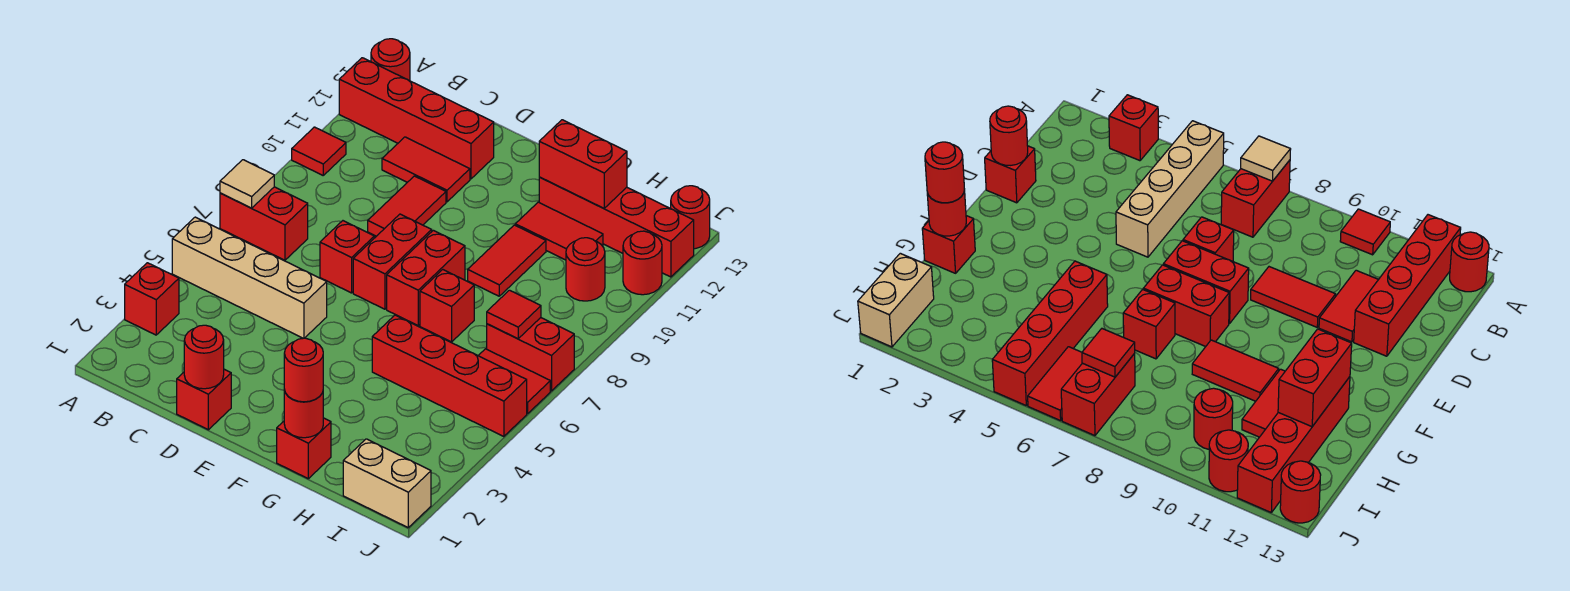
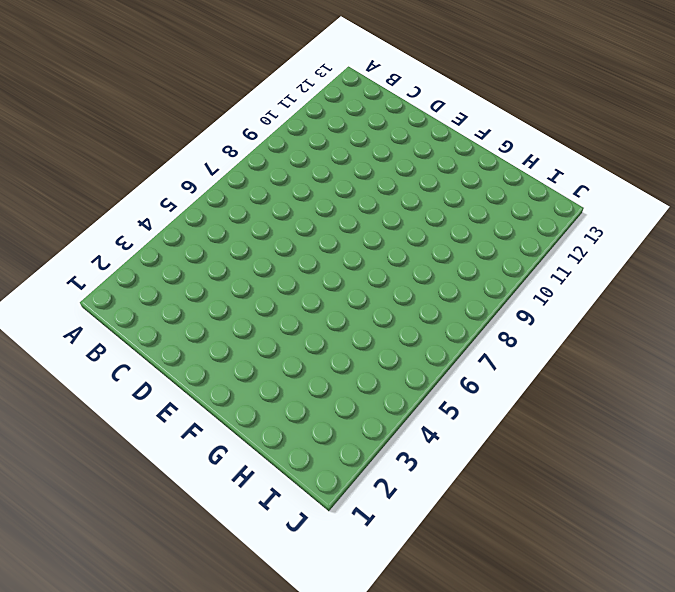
none -> red brick A3 level 1
none -> tan brick A5:D5 level 1
none -> red brick A7:B7 level 1
none -> red tile A10 level 1

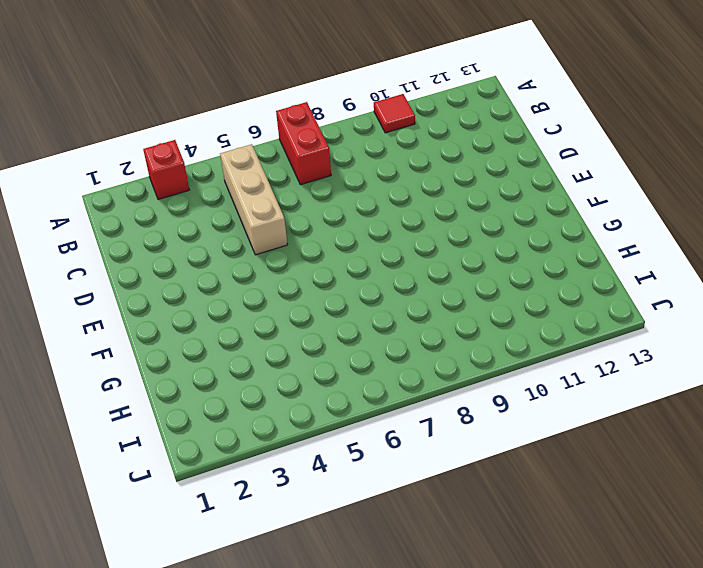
tan brick B5:D5 level 1 -> tan brick A5:D5 level 1
none -> red brick A12:D12 level 1
none -> red round brick A13 level 1
none -> red tile C11:D11 level 1
none -> red brick D1 level 1

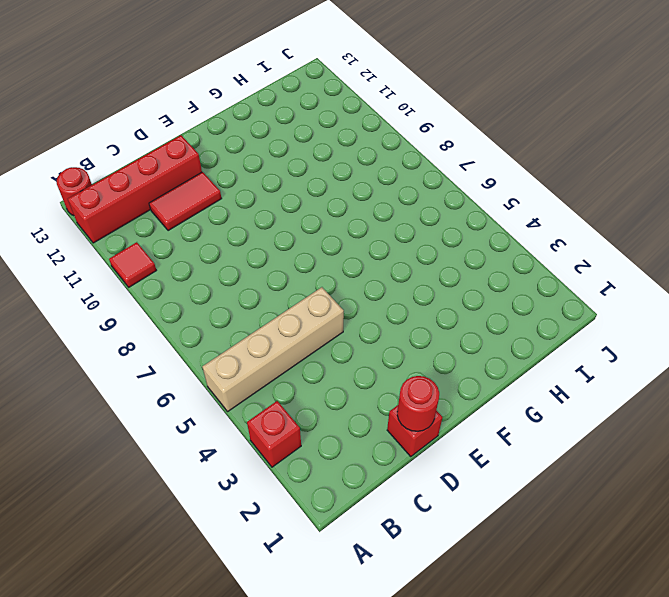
none -> red brick A7:B7 level 1
none -> red brick D7 level 1
none -> red tile D9:D10 level 1
none -> red brick E7:E8 level 1

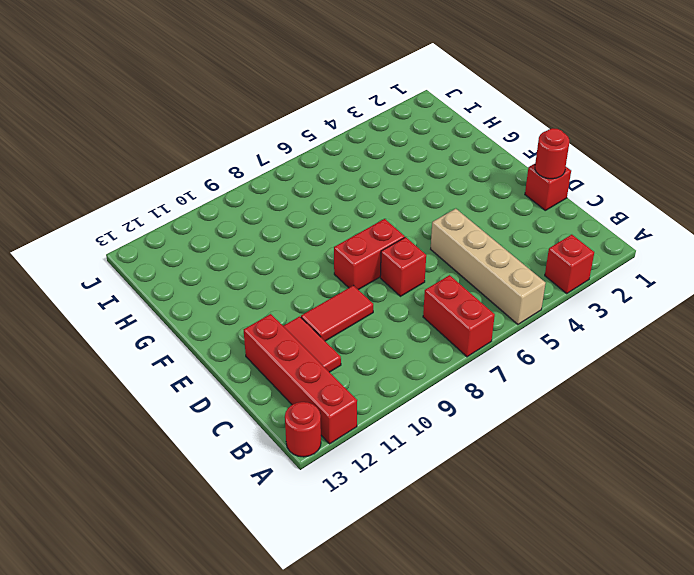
none -> red tile A10 level 1
none -> red brick F7:F8 level 1
none -> red brick G1 level 1
none -> red brick G5:J5 level 1

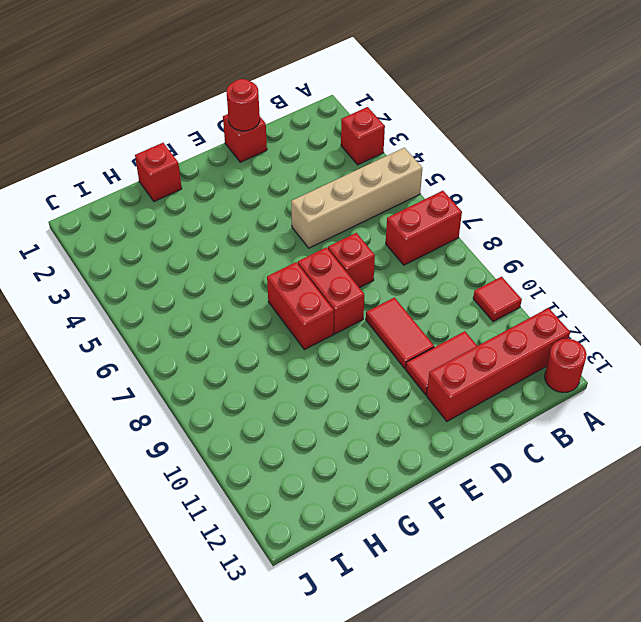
none -> red brick G5:J5 level 1
none -> red brick G7 level 1
none -> red tile G9:G10 level 1
none -> red tile G11:H11 level 1

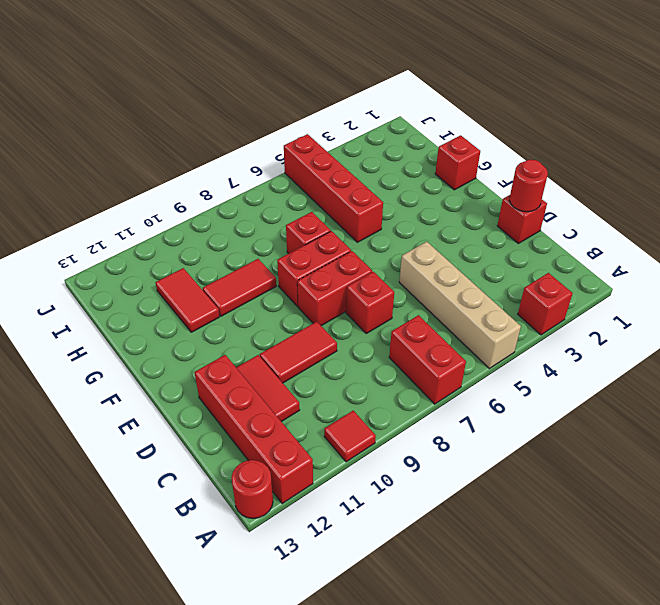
none -> red brick G12:J12 level 1
none -> tan brick I1:J1 level 1
none -> red tile I6:J6 level 1
none -> red brick I7:J7 level 1

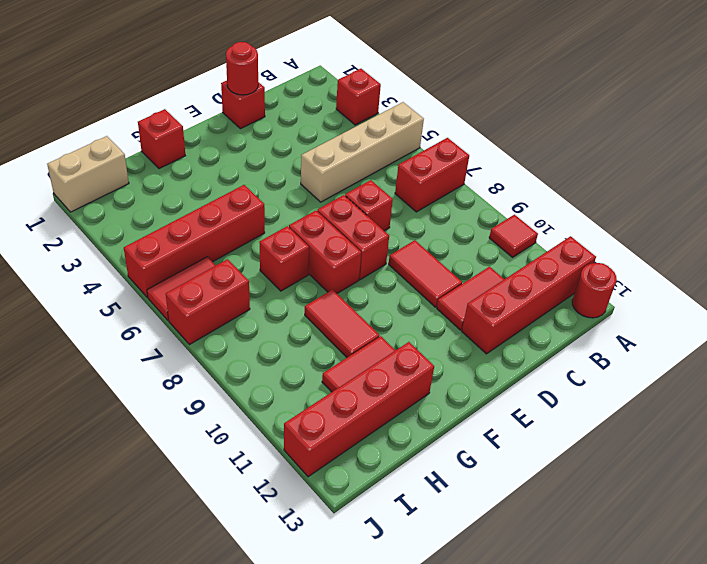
none -> red round brick I10 level 1
none -> red round brick J11 level 1
none -> red round brick J13 level 1
none -> tan tile A7 level 2

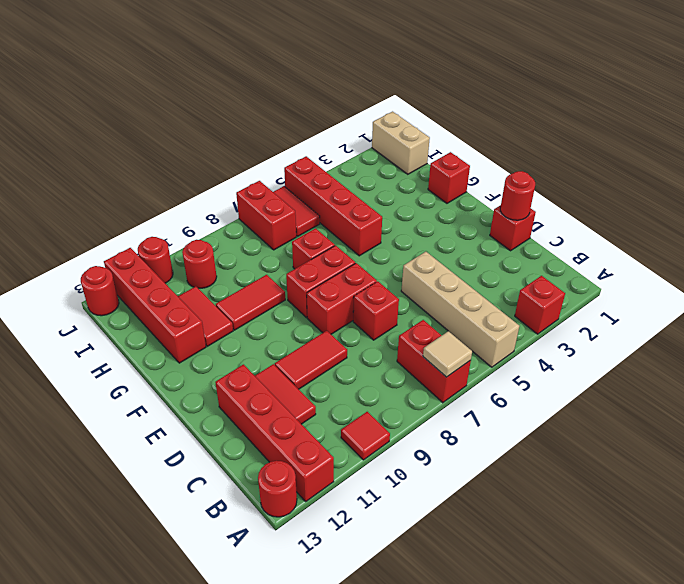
none -> red round brick G1 level 2
none -> red brick G12:H12 level 2
none -> red tile I7 level 2
none -> red round brick G1 level 3

